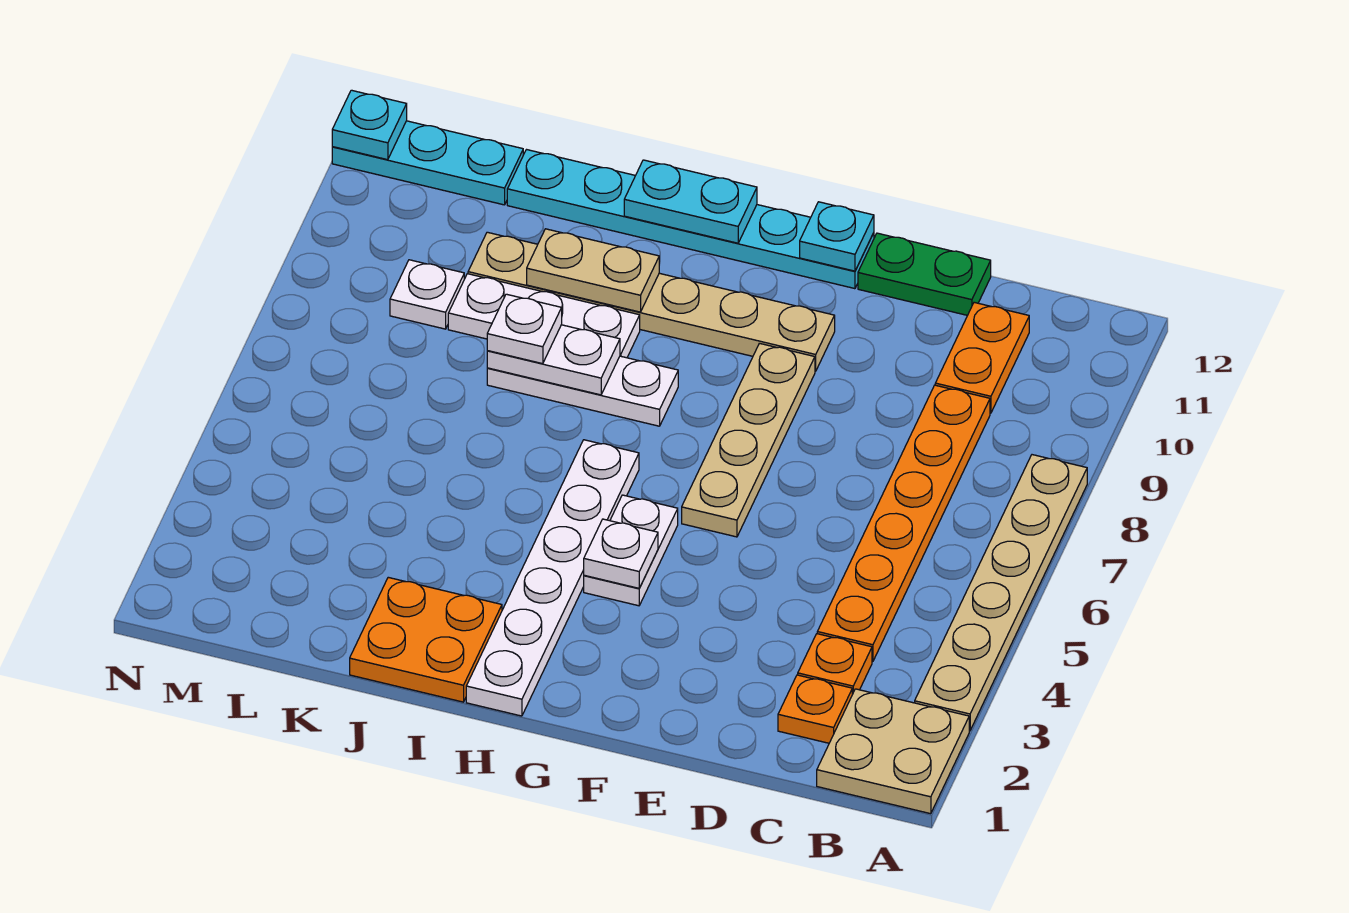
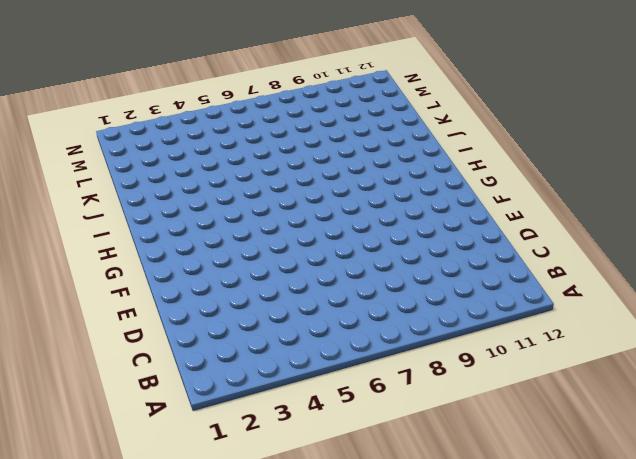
none -> tan plate A1:B2 level 1
none -> tan plate A3:A8 level 1
none -> orange plate C2 level 1

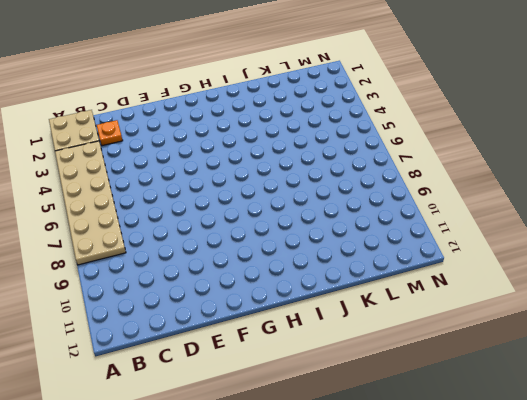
tan plate A3:B8 level 1 -> tan plate A3:A8 level 1
none -> orange plate C3 level 1
none -> orange plate C4:C9 level 1
none -> orange plate C10:C11 level 1

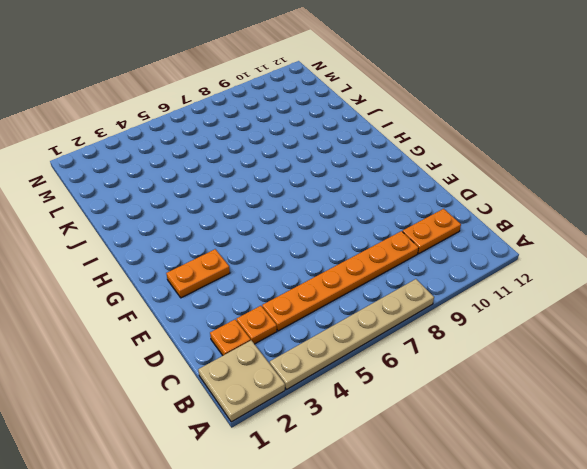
orange plate F2:F3 level 1 -> none
none -> green plate D12:E12 level 1
none -> tan plate F6:F9 level 1
none -> tan plate F10:K10 level 1

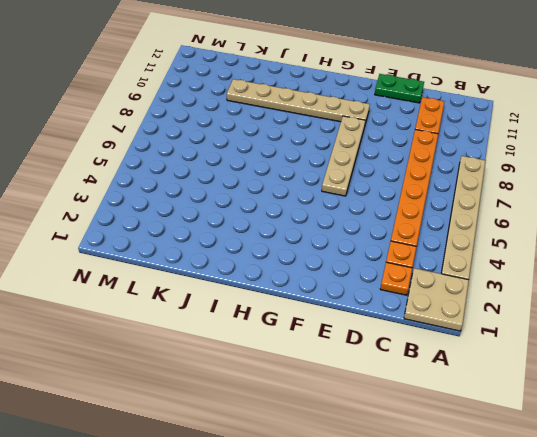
none -> cyan plate F12:K12 level 1
none -> white plate G4:G5 level 1
none -> white plate H1:H6 level 1

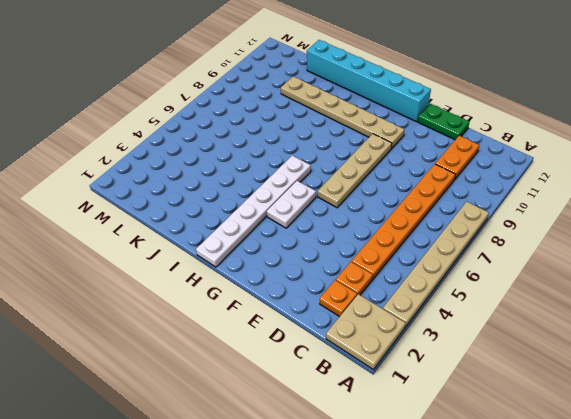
cyan brick F12:K12 level 1 -> cyan plate F12:K12 level 1
none -> white plate H8:J8 level 1
none -> orange plate I1:J2 level 1
none -> white plate I9:K9 level 1

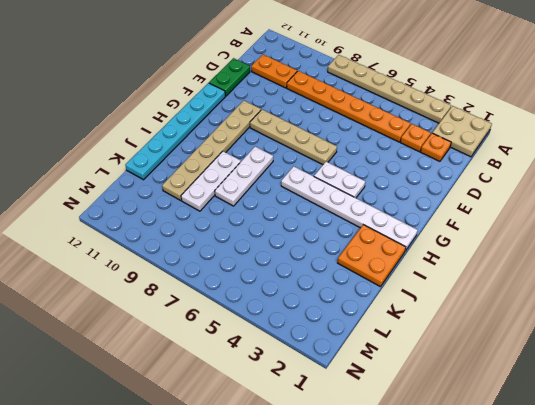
none -> white plate L9 level 1
none -> cyan plate L12:N12 level 1
none -> cyan plate F12 level 2

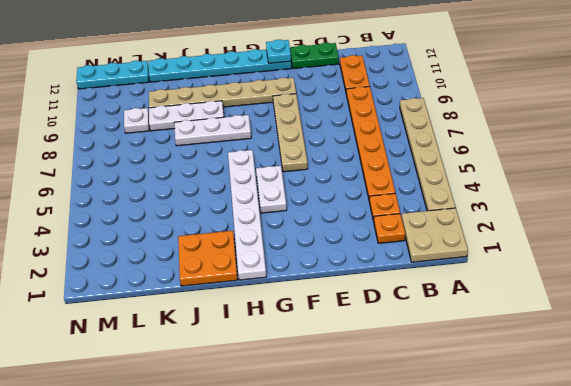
none -> white plate G4 level 2
none -> cyan plate H12:I12 level 2
none -> white plate I8:J8 level 2

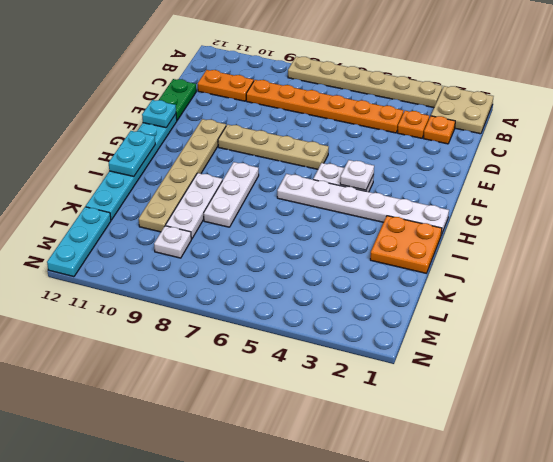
none -> white plate I8:J8 level 2
none -> tan plate I10:J10 level 2
none -> cyan plate N12 level 2

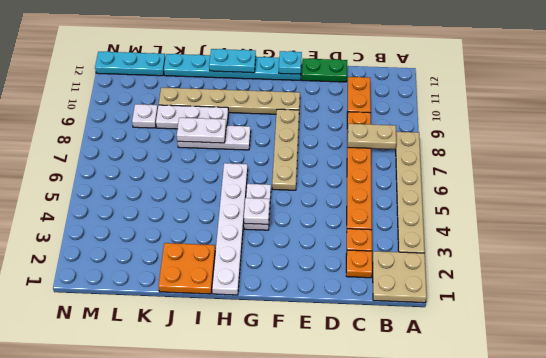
tan plate B8:C8 level 2 -> tan plate I10:J10 level 2
none -> cyan plate N12 level 2
none -> white plate J8 level 3

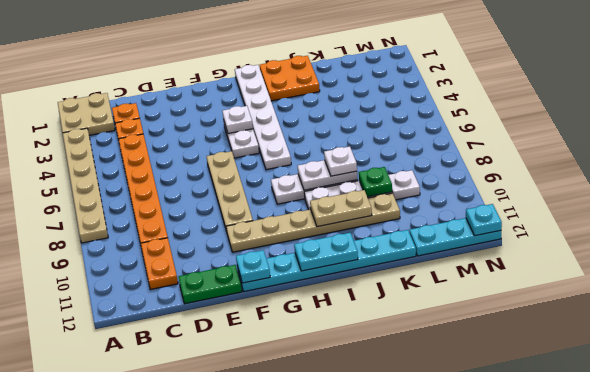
green plate K9 level 2 -> none

